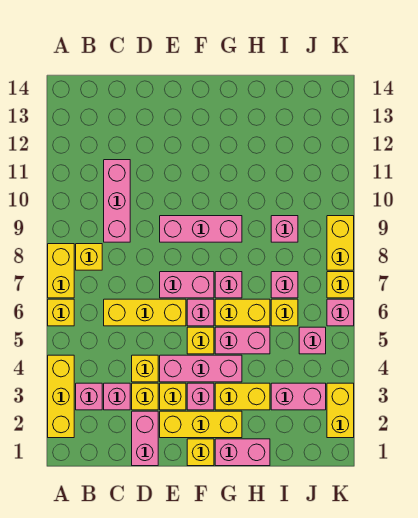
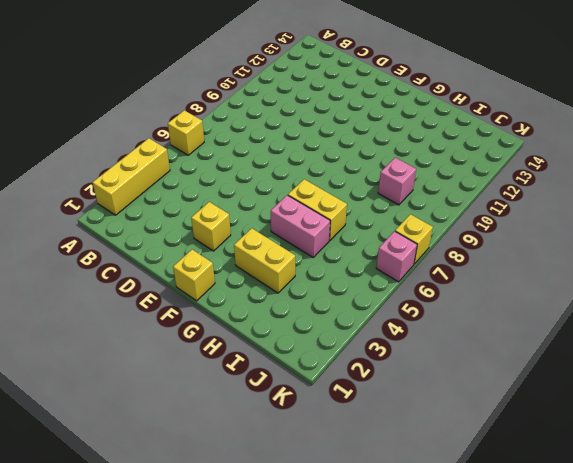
none -> yellow brick A7:A8 level 1
none -> pink brick B3 level 1
none -> yellow brick B8 level 1
none -> pink brick C3 level 1

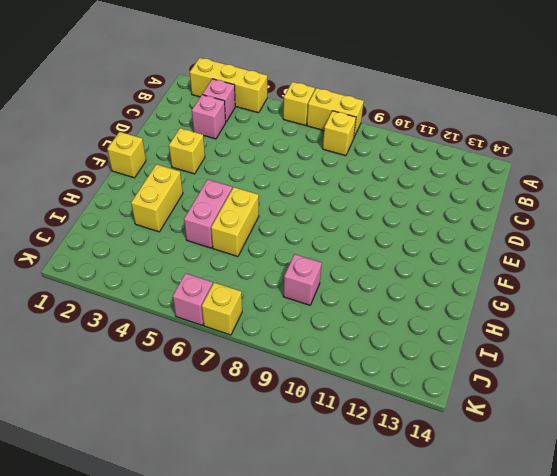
none -> yellow brick C6:E6 level 1
none -> pink brick C9:C11 level 1
none -> pink brick D1:D2 level 1
none -> yellow brick D3 level 1

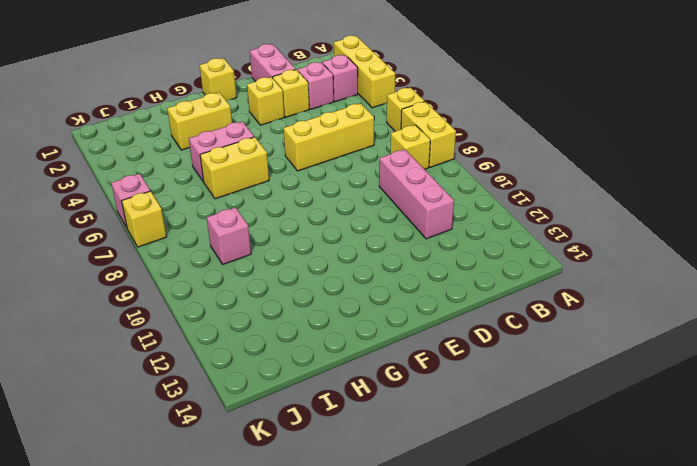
none -> yellow brick D4 level 1
none -> yellow brick E2:G2 level 1
none -> pink brick E4:G4 level 1
none -> pink brick E7:F7 level 1

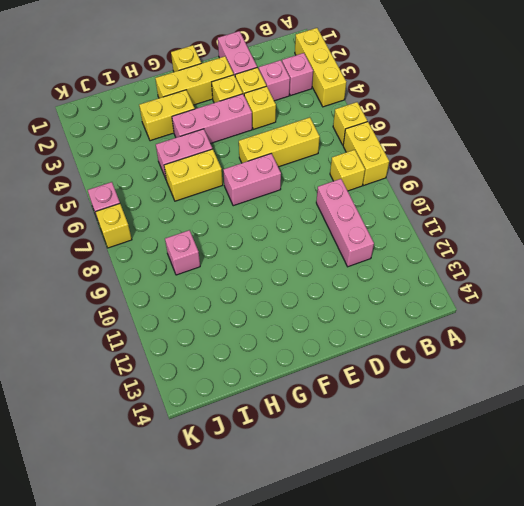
none -> pink brick E9:G9 level 1
none -> pink brick F3 level 1
none -> yellow brick F5 level 1
none -> pink brick F6 level 1

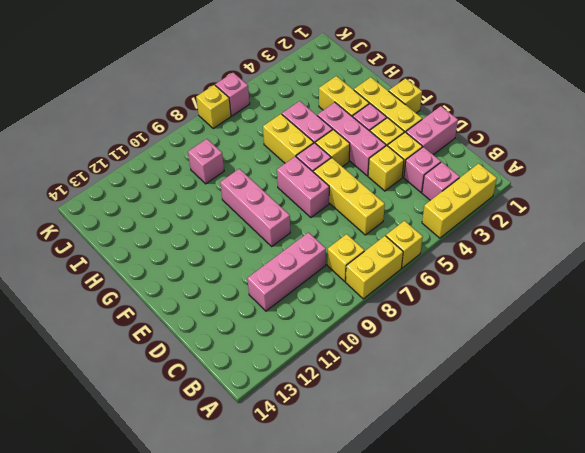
none -> pink brick G1:H1 level 1
none -> pink brick G7 level 1
none -> pink brick I3:J3 level 1
none -> yellow brick I6 level 1

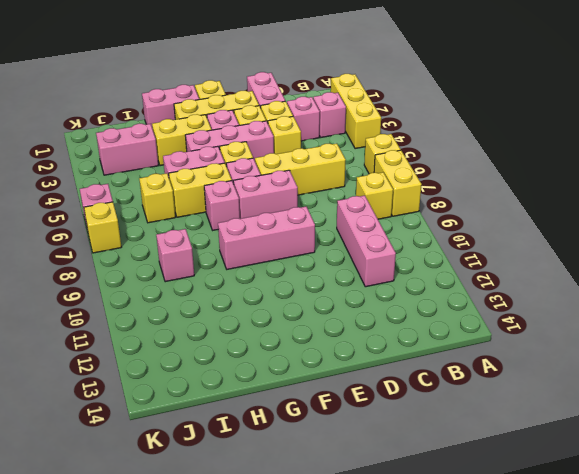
none -> pink brick I7 level 1
none -> pink brick J5 level 1
none -> yellow brick K2:K3 level 1
none -> yellow brick K8:K9 level 1

